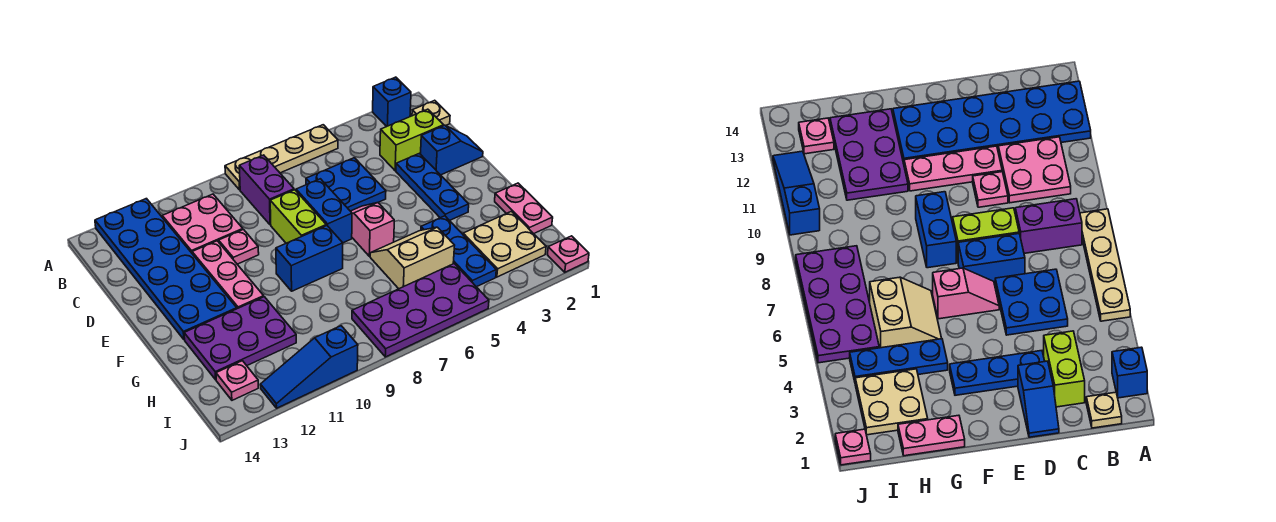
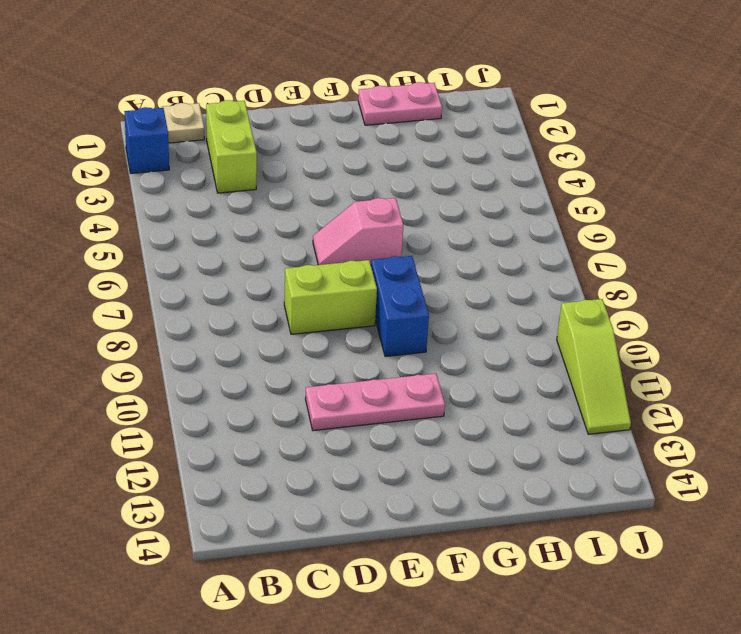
lime slope J10:J12 level 1 top 10 -> blue slope J10:J12 level 1 top 10
none -> tan plate A5:A8 level 1
none -> blue plate A12:F13 level 1
none -> purple brick B8:C8 level 1

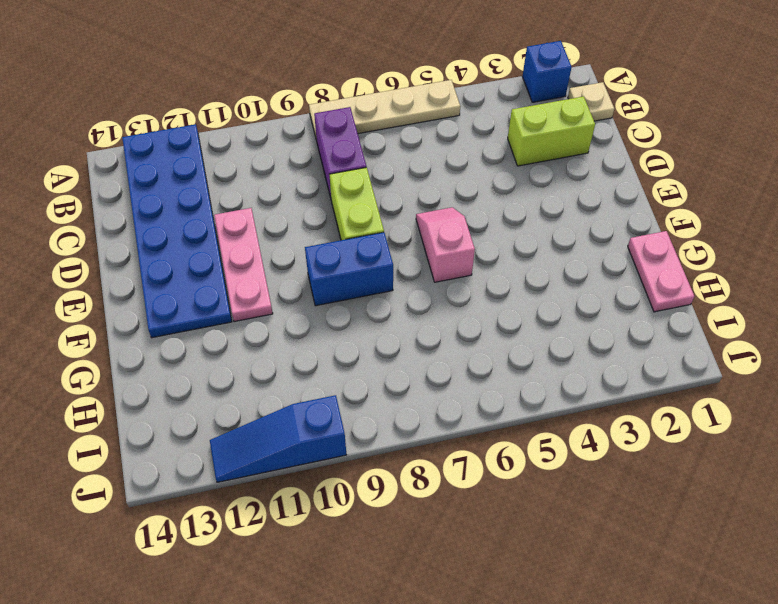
none -> pink plate B10:C11 level 1
none -> blue plate C5:D6 level 1
none -> blue slope D1:D2 level 1 top 2

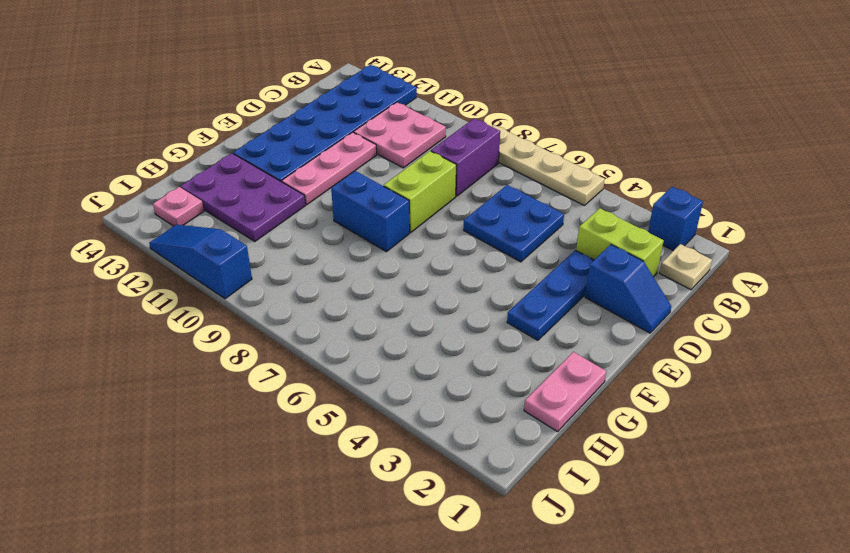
none -> blue brick D7:E7 level 1
none -> pink plate D10 level 1
none -> pink slope E6:F6 level 1 top F

